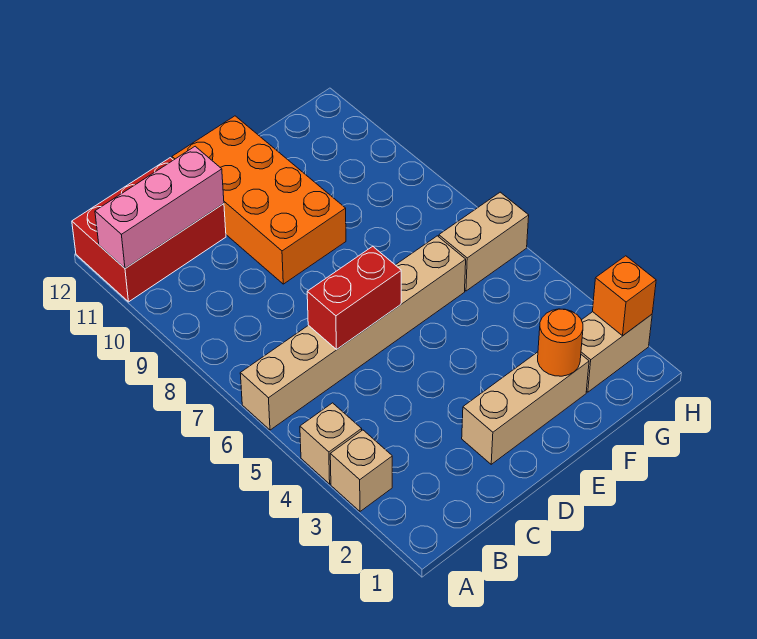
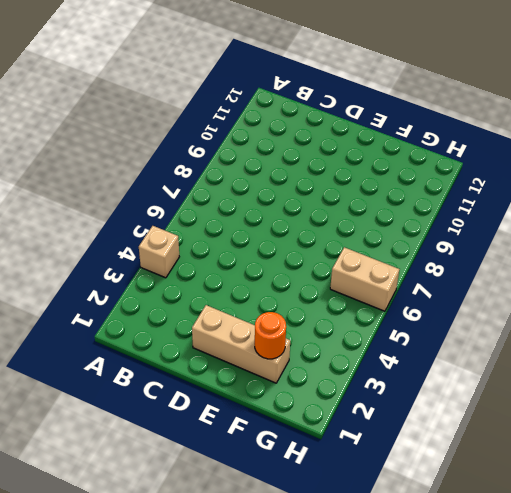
none -> tan brick A3 level 1
none -> tan brick A6:F6 level 1
none -> red brick A11:C12 level 1

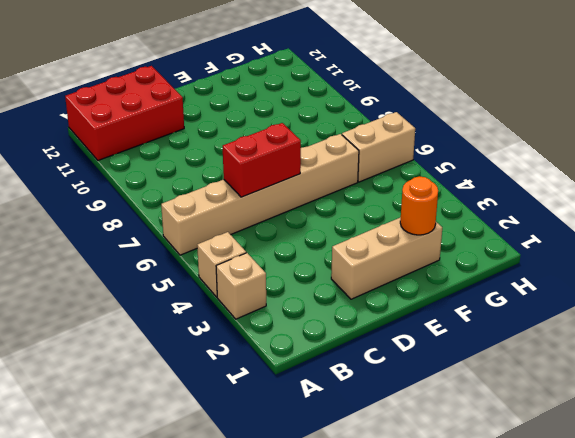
none -> orange brick D9:E12 level 1
none -> tan brick G2:H2 level 1
none -> pink brick A11:C11 level 2

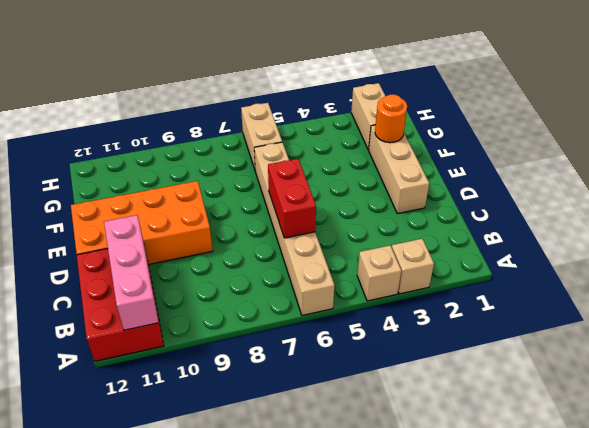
none -> orange brick H2 level 2

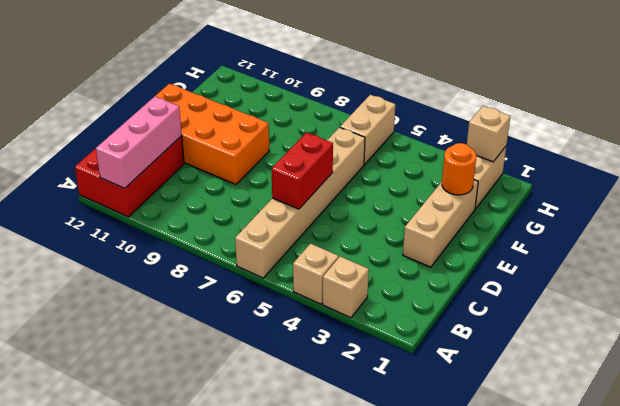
tan brick H2 level 2 -> orange brick H2 level 2

